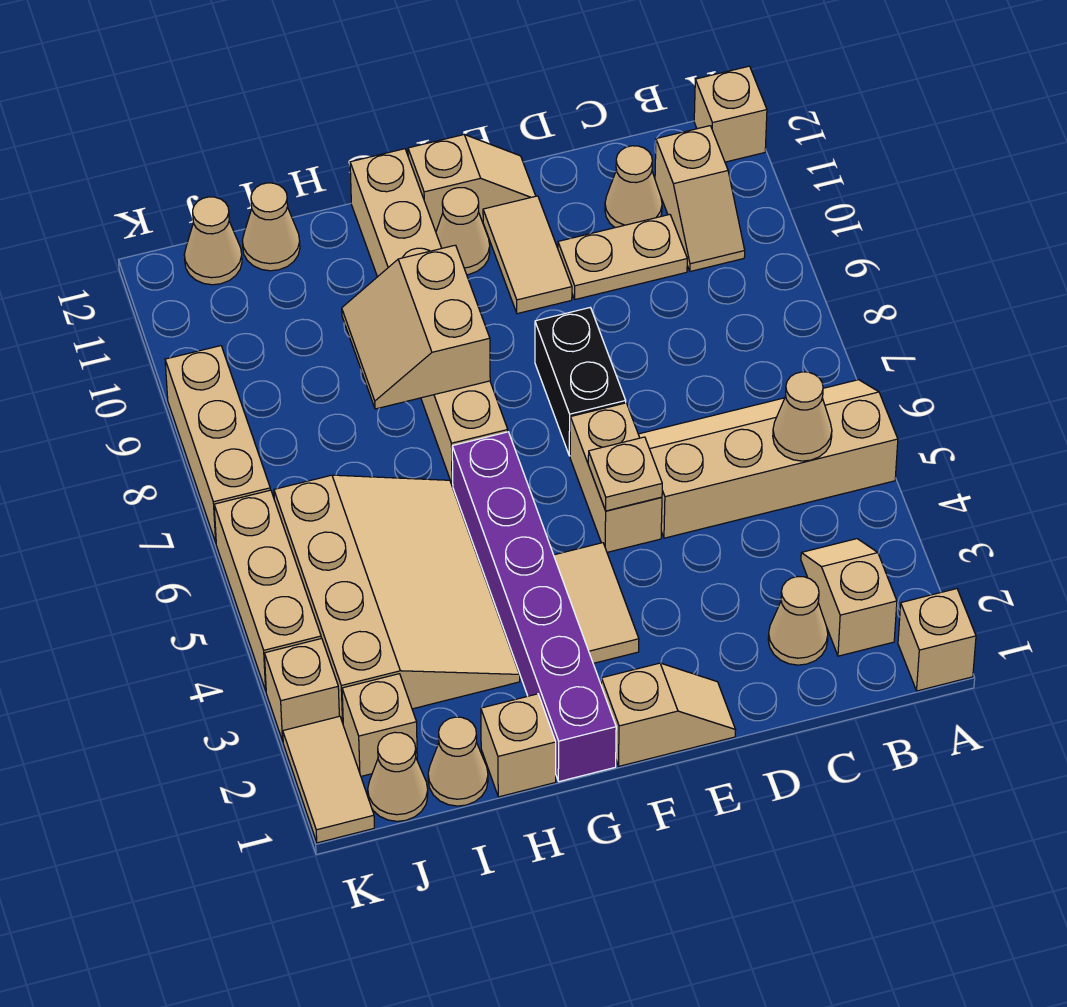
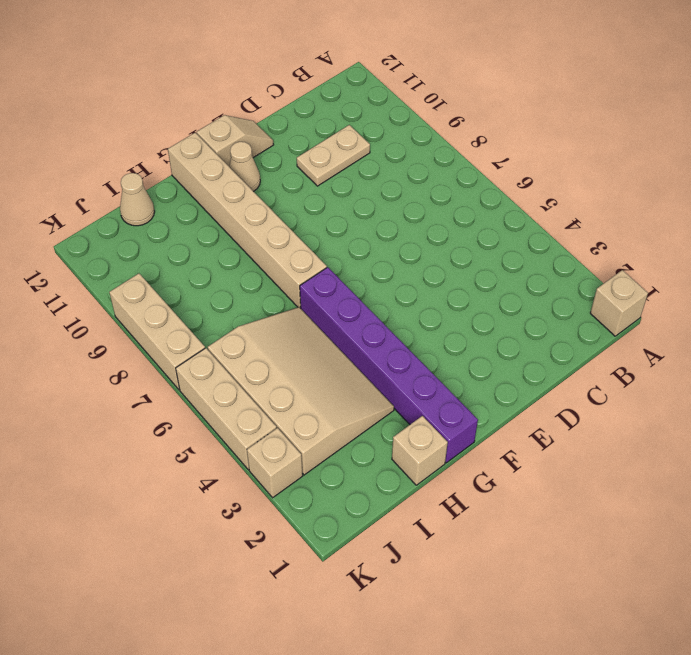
none -> tan slope A5:D6 level 1 top 5
none -> tan brick A12 level 1
none -> tan slope B2:B3 level 1 top 2
none -> tan slope B10:B11 level 1 top 11

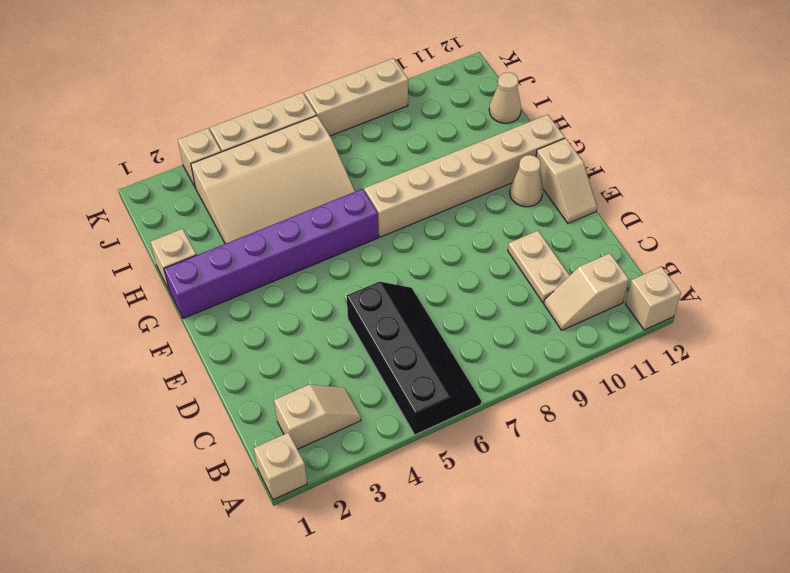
black slope A5:D6 level 1 top 5 -> tan slope A5:D6 level 1 top 5
none -> tan cone C2 level 1
none -> tan cone C11 level 1
none -> tan slope E1:F1 level 1 top F
none -> tan brick E5:E6 level 1

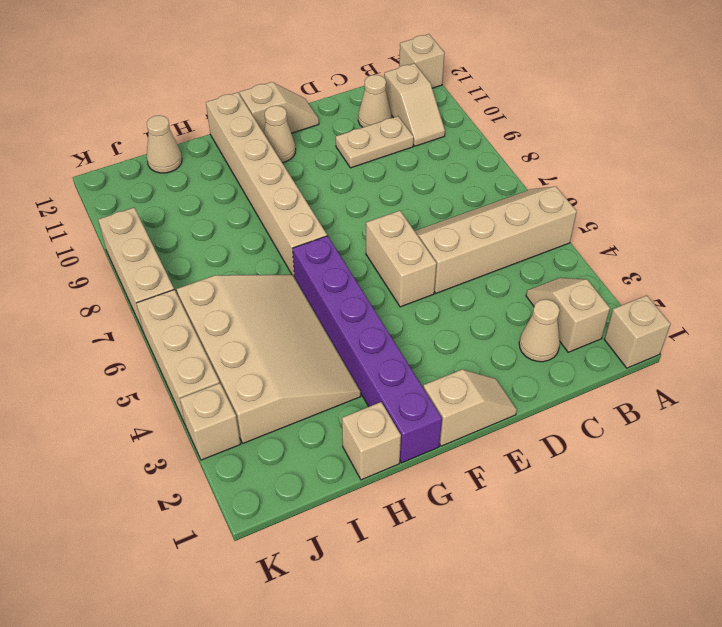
none -> black brick E7:E8 level 1
none -> tan tile E10:E11 level 1
none -> tan tile F3:F4 level 1
none -> tan cone I1 level 1

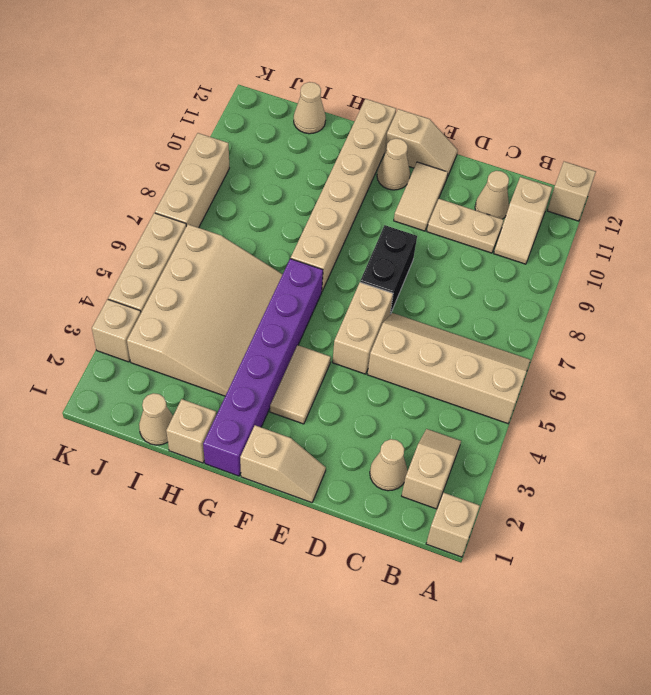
none -> tan cone J1 level 1
none -> tan brick J2 level 1
none -> tan cone J12 level 1
none -> tan tile K1:K2 level 1

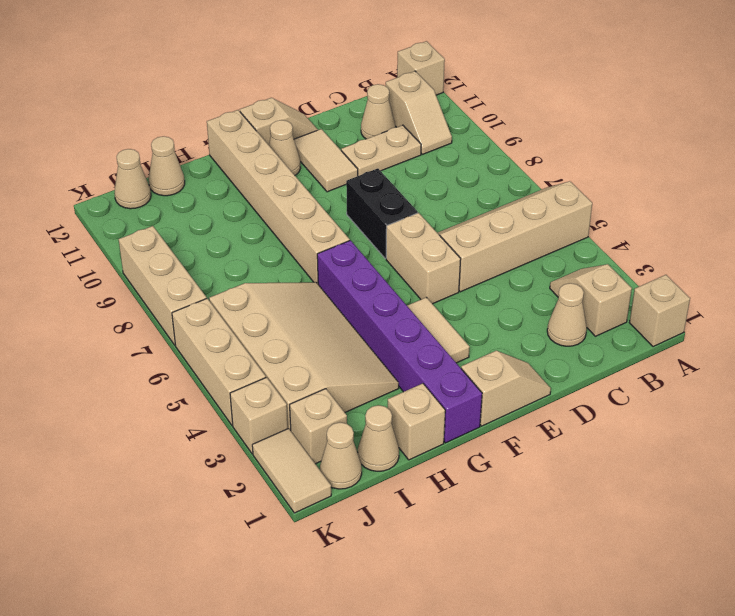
none -> tan cone B5 level 2
none -> tan plate E5 level 2
none -> tan slope G8:H9 level 2 top G

